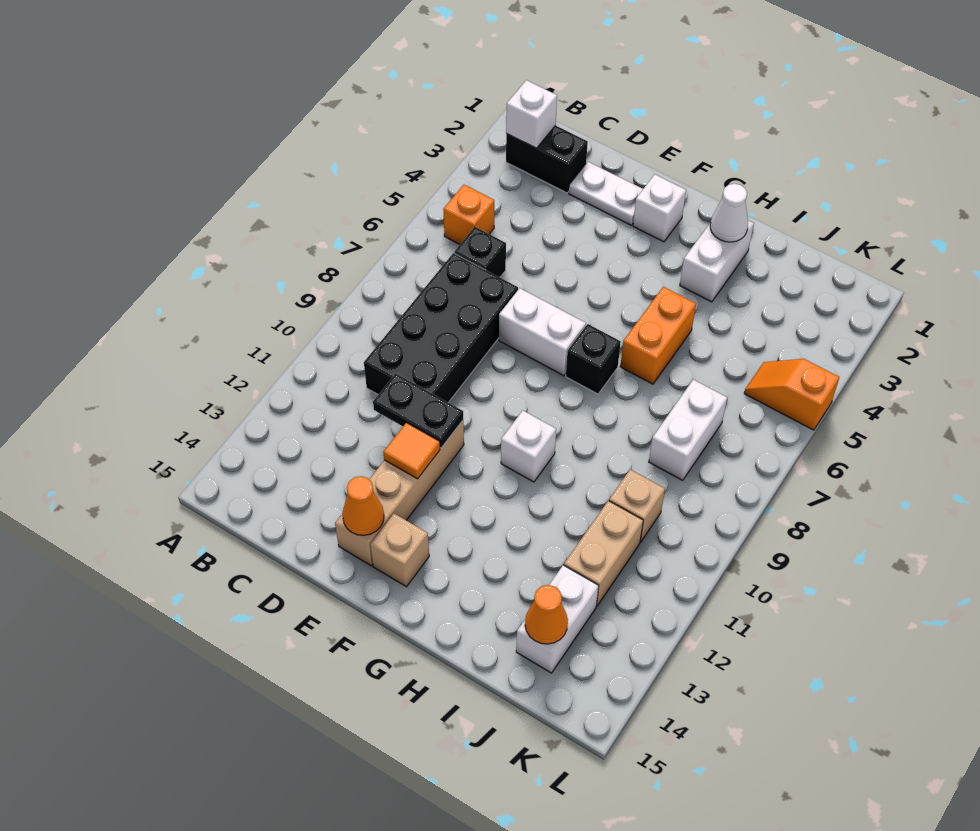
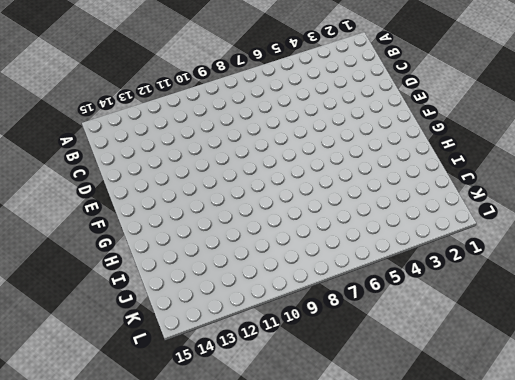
none -> black brick B2:C2 level 1
none -> orange brick B5 level 1
none -> black brick C6 level 1

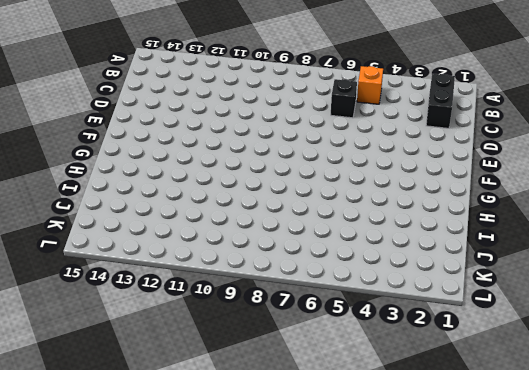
none -> black brick C7:D10 level 1
none -> white plate D2:E2 level 1
none -> white brick E7:F7 level 1

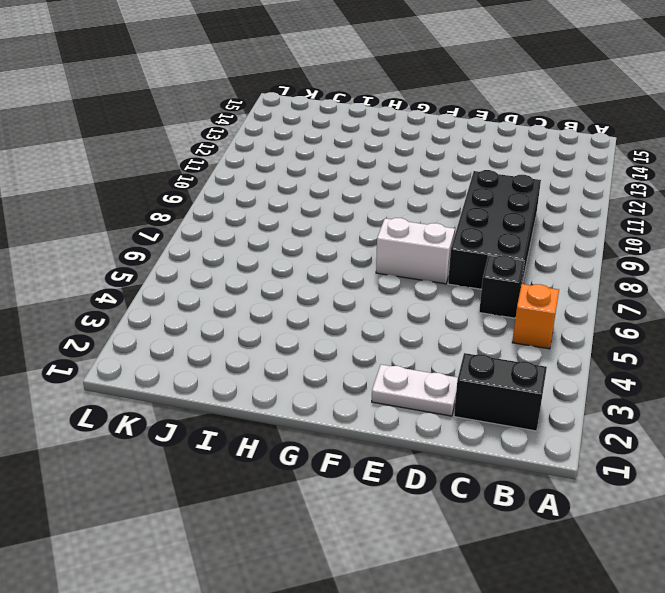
none -> tan brick E11:E14 level 1
none -> white brick F2 level 1
none -> tan brick F14 level 1

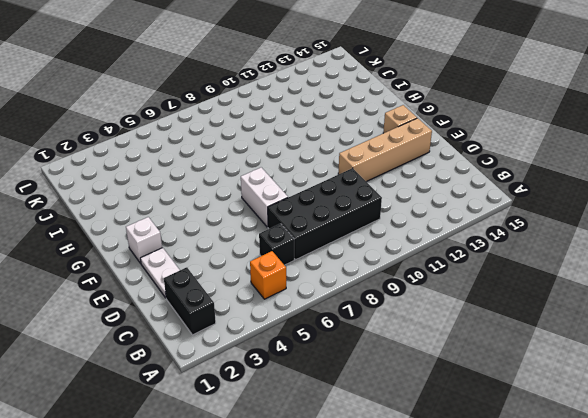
none -> black brick G7 level 1
none -> white brick G10 level 1
none -> white brick H2:H3 level 1

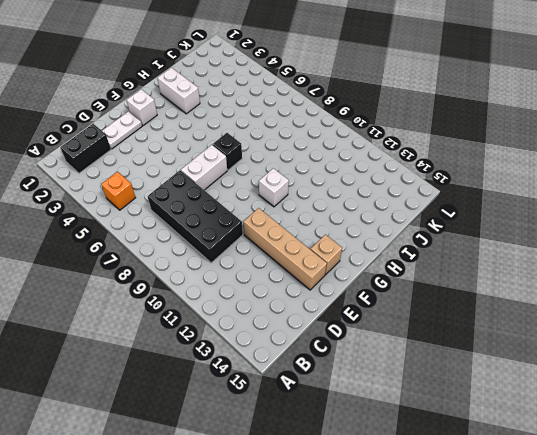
none -> black brick C6 level 1
none -> orange brick H5:H6 level 1
none -> white brick J7:J8 level 1

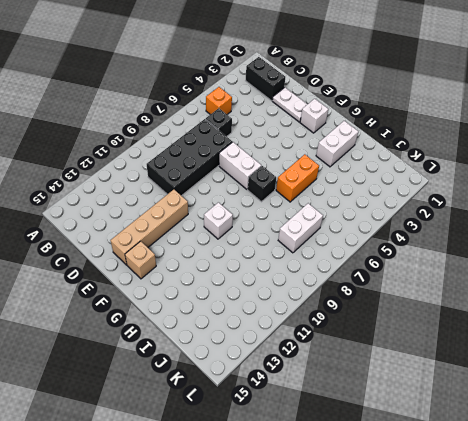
none -> tan brick J10 level 1
none -> tan brick J11:J12 level 1
none -> white brick J13:J14 level 1

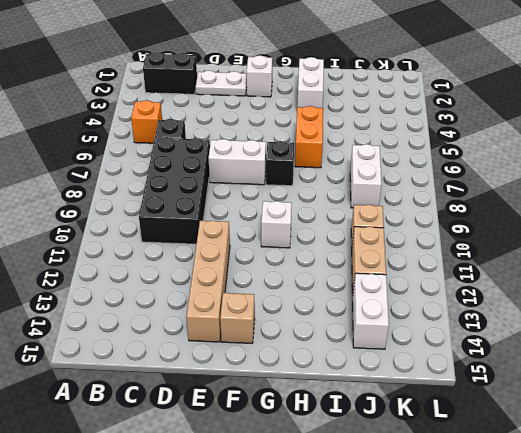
none -> orange slope K5:L5 level 1 top L
none -> white brick B2 level 2
none -> black plate D11:E11 level 2

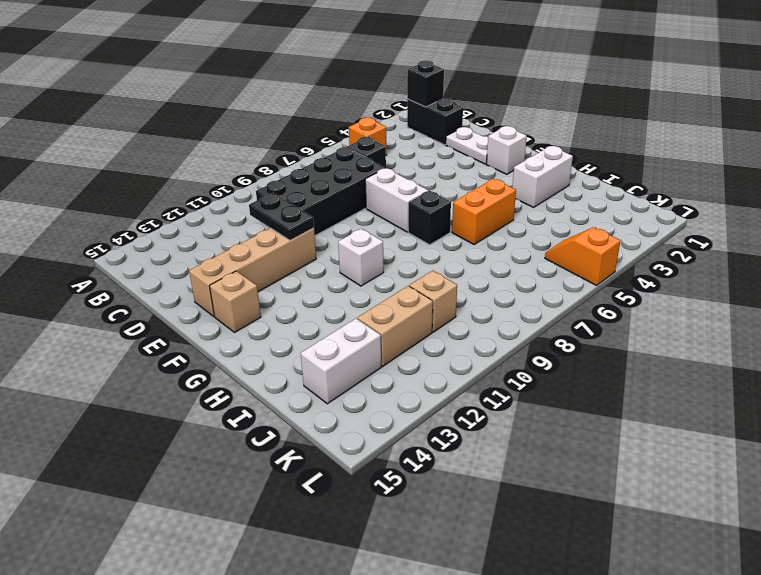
black brick B2 level 2 -> white brick B2 level 2
none -> white brick J7:J8 level 1
none -> orange tile E12 level 2
none -> orange cone E14 level 2

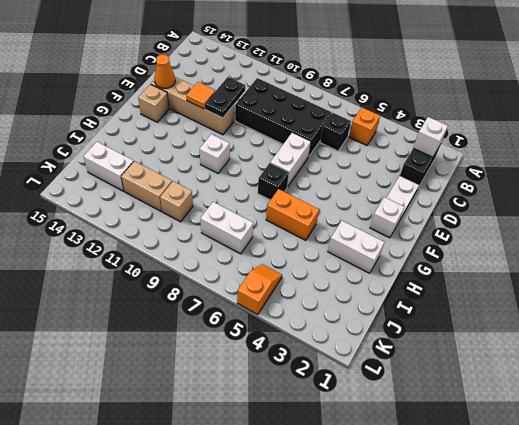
none -> white cone H2 level 2
none -> orange cone J14 level 2

